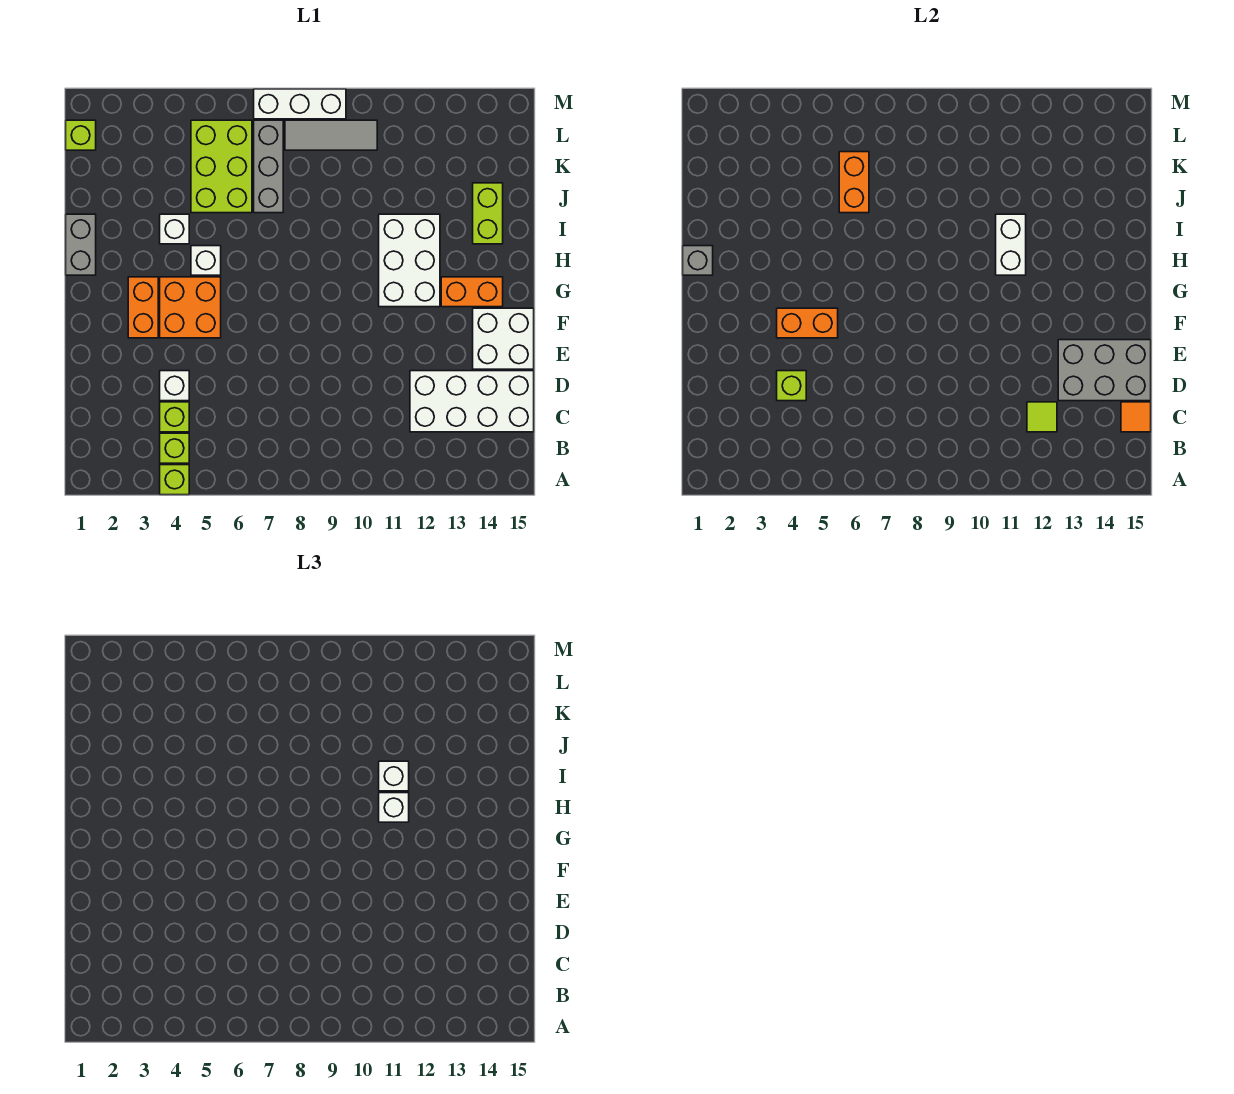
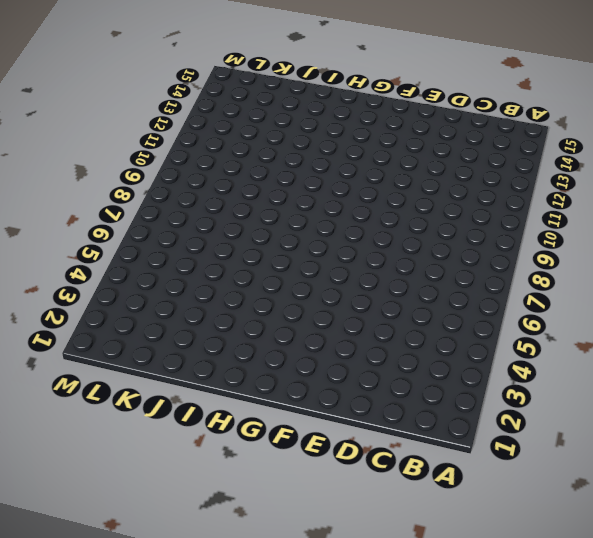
none -> lime brick A4 level 1
none -> lime brick B4 level 1
none -> lime brick C4 level 1

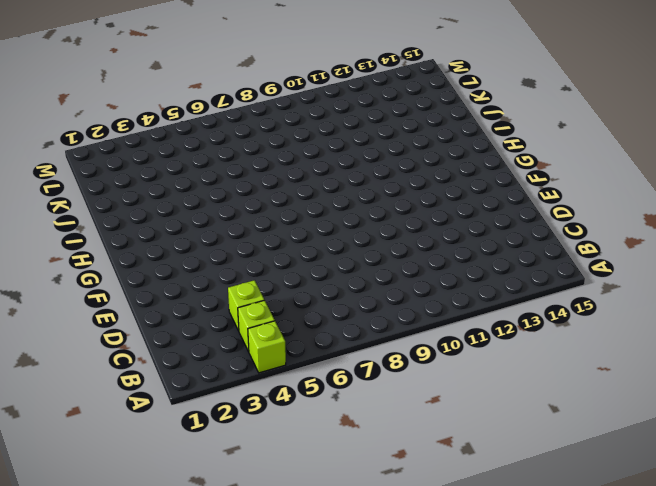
none -> white brick C12:D15 level 1
none -> white brick D4 level 1
none -> white brick E14:F15 level 1

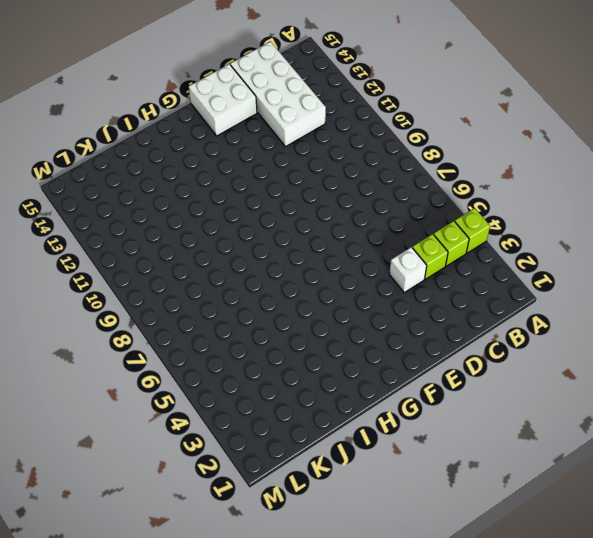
none -> orange brick F3:G3 level 1
none -> orange brick F4:G5 level 1
none -> white brick G11:I12 level 1

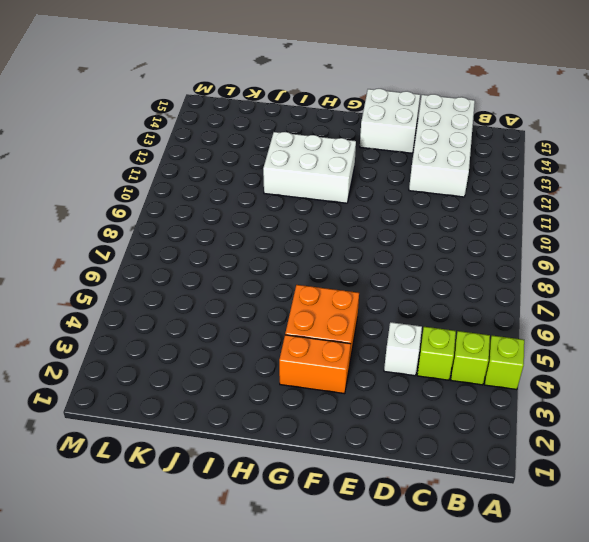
none -> orange brick G13:G14 level 1
none -> grey brick H1:I1 level 1
none -> white brick H5 level 1

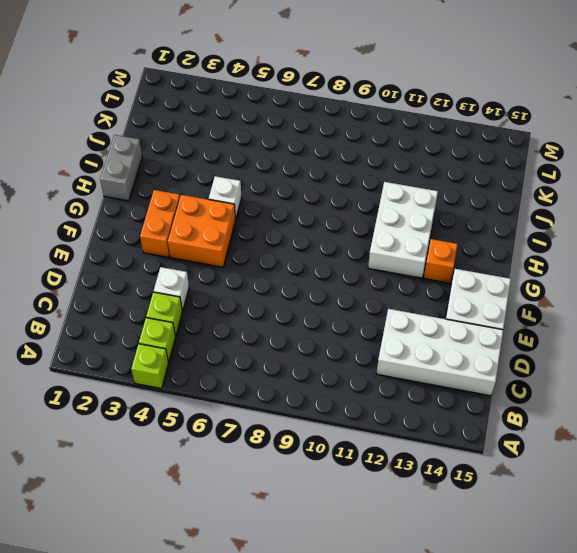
orange brick G13 level 1 -> orange brick G13:G14 level 1
none -> white brick I4 level 1
none -> lime brick I14:J14 level 1
none -> lime brick J5:L6 level 1

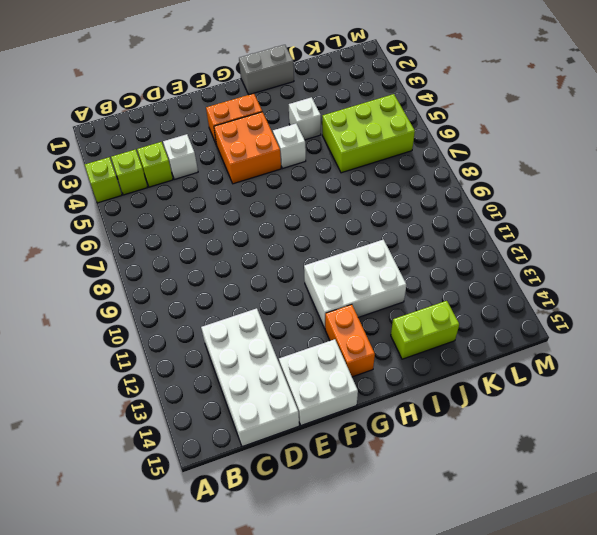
none -> grey brick J7:L7 level 1
none -> lime brick L1 level 1
none -> grey tile L8:L10 level 1

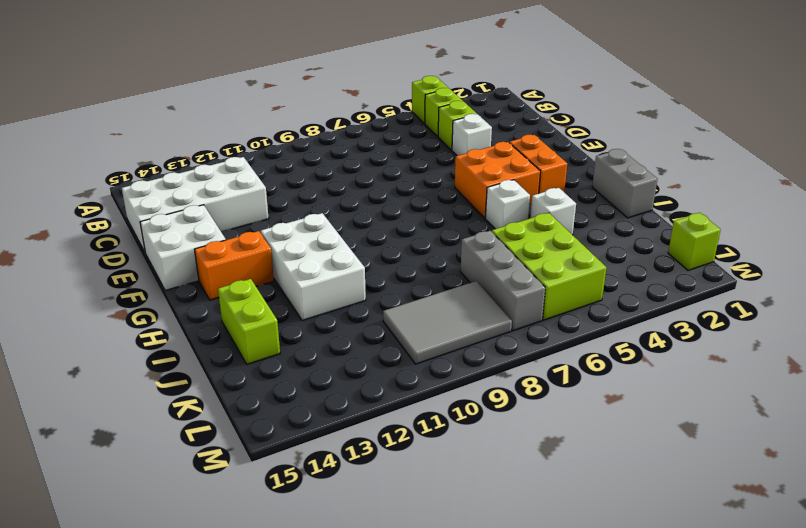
grey tile K8:L10 level 1 -> grey tile L8:L10 level 1
none -> white brick M7:M9 level 1
none -> lime tile C12 level 2
none -> orange tile C15 level 2

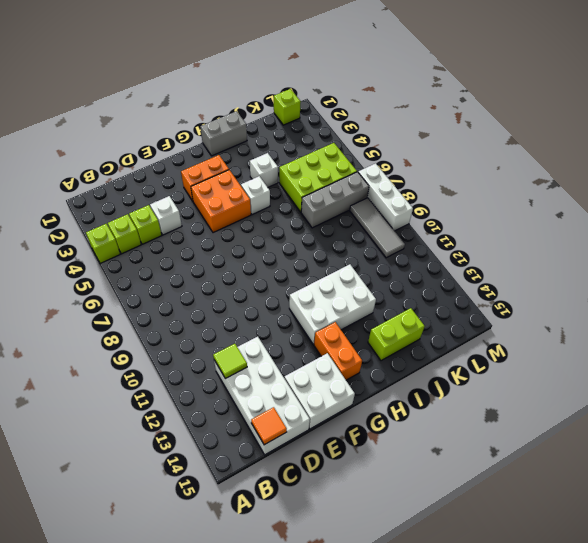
none -> lime brick D4 level 2
none -> grey brick D13:E15 level 2
none -> orange brick F4:F5 level 2

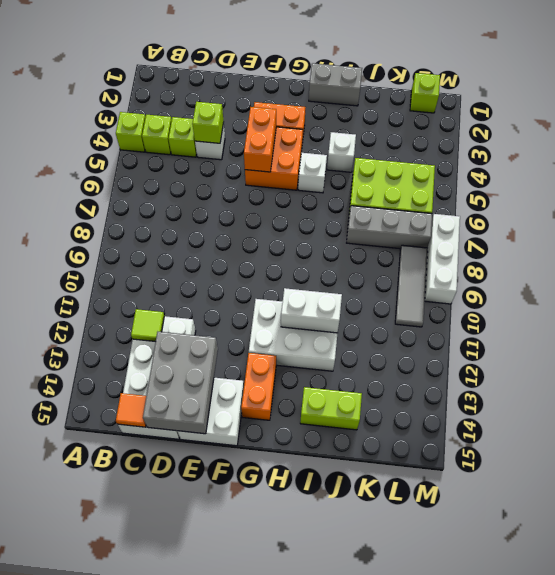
none -> grey brick H1 level 2
none -> orange brick J6:K6 level 2
none -> white brick H11 level 3

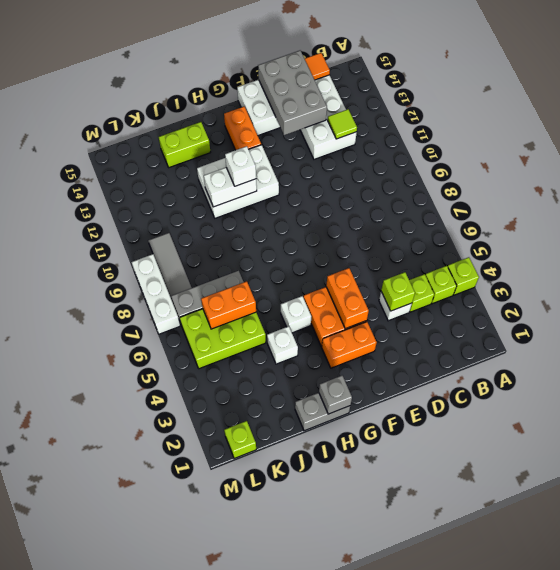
none -> white brick I11 level 3

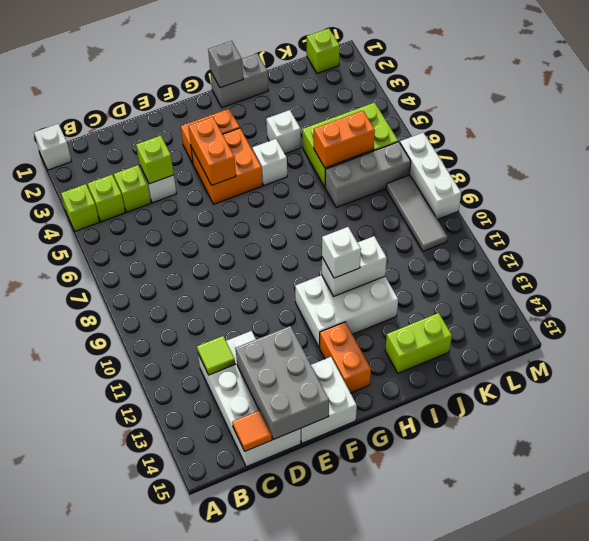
white brick A1 level 1 -> white brick I11 level 3

